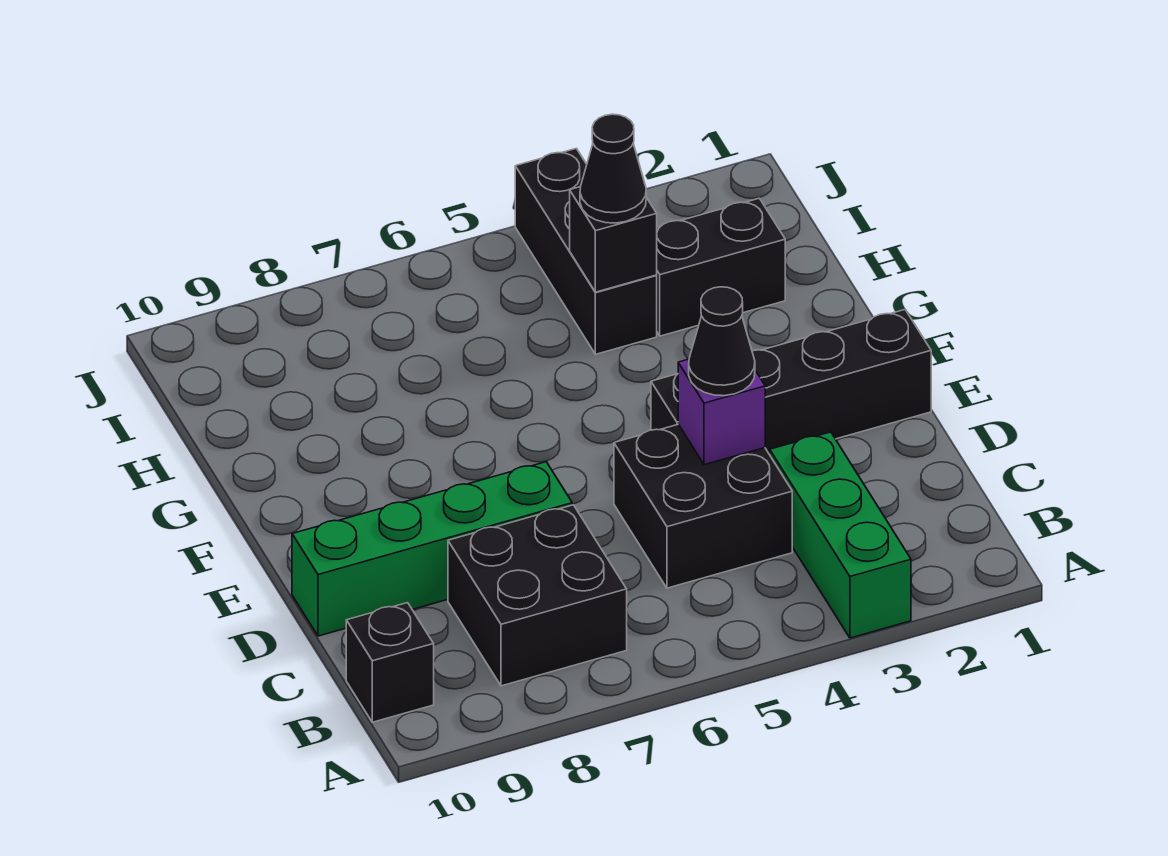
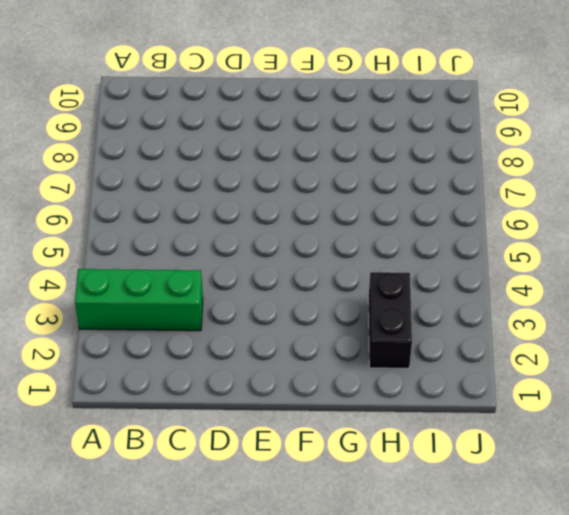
none -> black brick B7:C8 level 1
none -> black brick B10 level 1
none -> black brick C4:D5 level 1

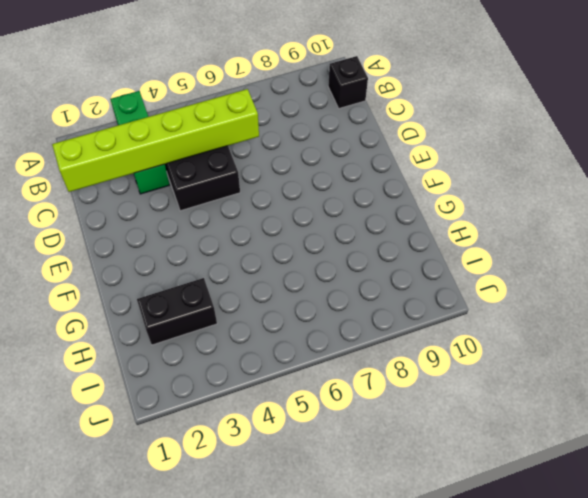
lime brick C1:C6 level 2 -> none
none -> black brick B7:C8 level 1
none -> green brick D7:D10 level 1
none -> black brick E1:E4 level 1

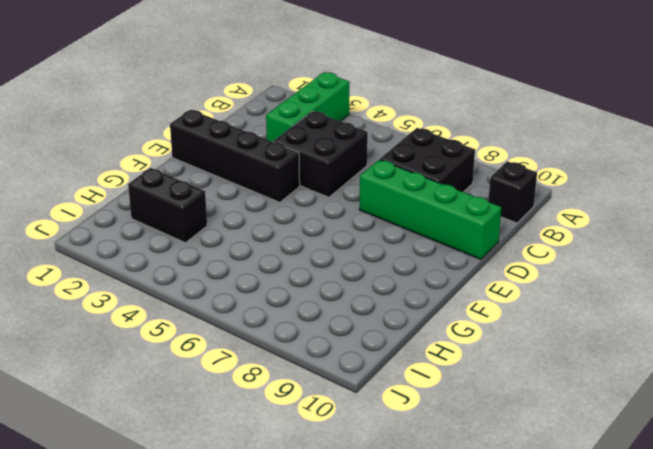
none -> black brick H4:J4 level 1
none -> purple brick D4 level 2
none -> black brick H4 level 2

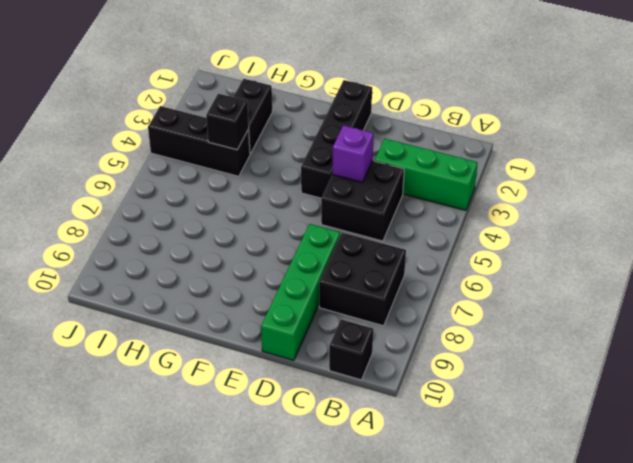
none -> black cone D4 level 3
none -> black cone H4 level 3

